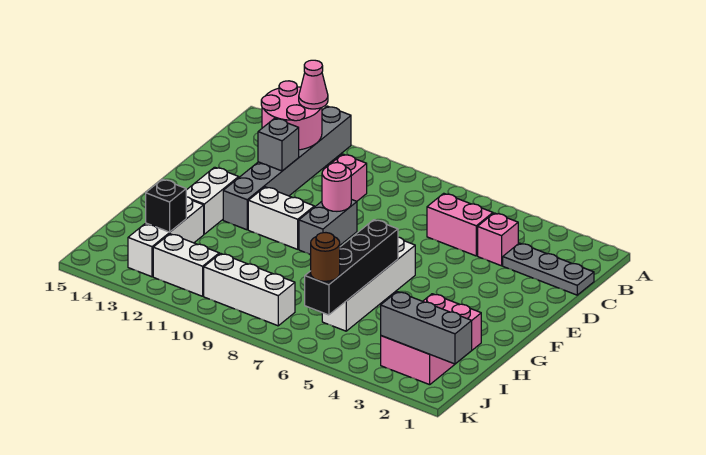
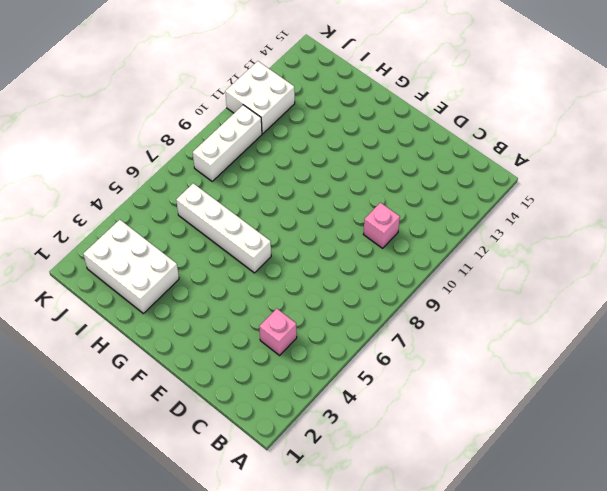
white brick H2:J3 level 1 -> pink brick H2:J3 level 1
white brick J11:K12 level 1 -> white brick J11:J12 level 1
none -> grey brick A12:F12 level 1
none -> grey plate C1:C3 level 1
none -> pink brick C5:C6 level 1

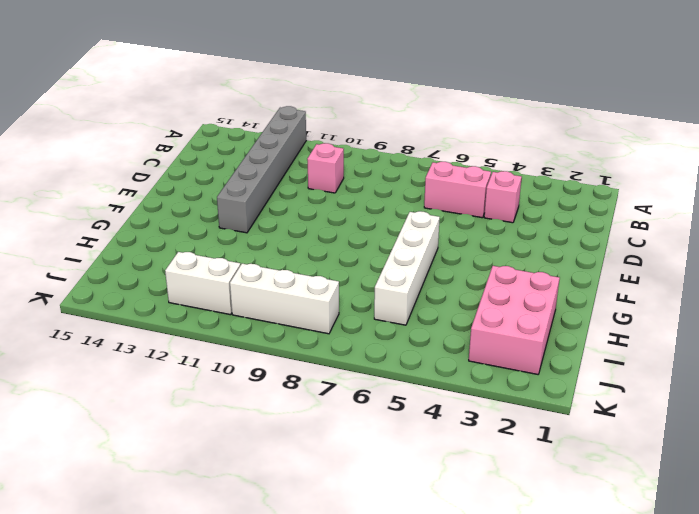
none -> grey plate C1:C3 level 1
none -> grey brick E9:F9 level 1
none -> white brick F10:F11 level 1

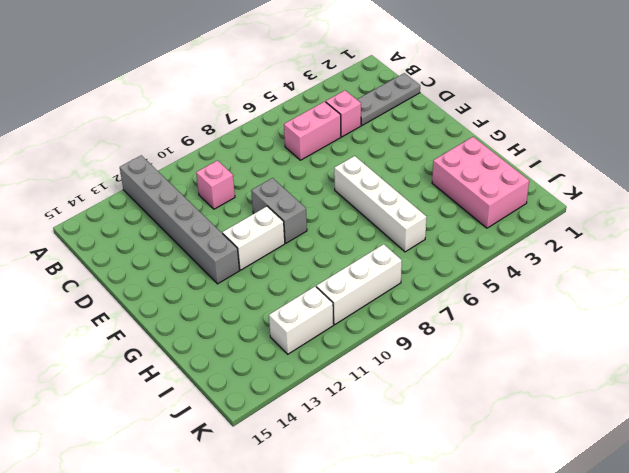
none -> white brick F13:G13 level 1
none -> white brick H13:J13 level 1
none -> pink round brick B12:C13 level 2

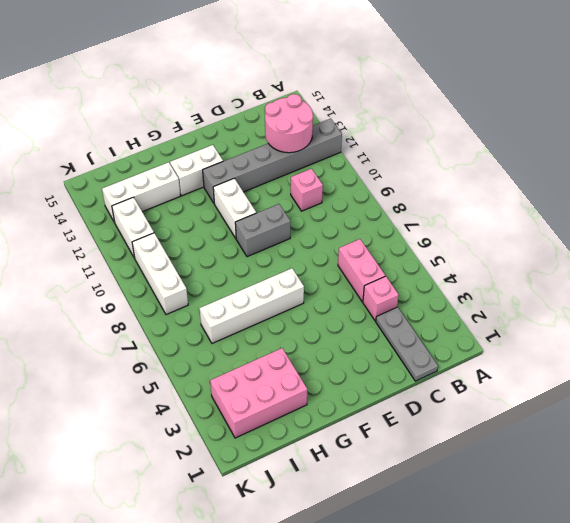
none -> grey brick D12 level 2
none -> pink round brick E9 level 2
none -> black brick G6:J6 level 2

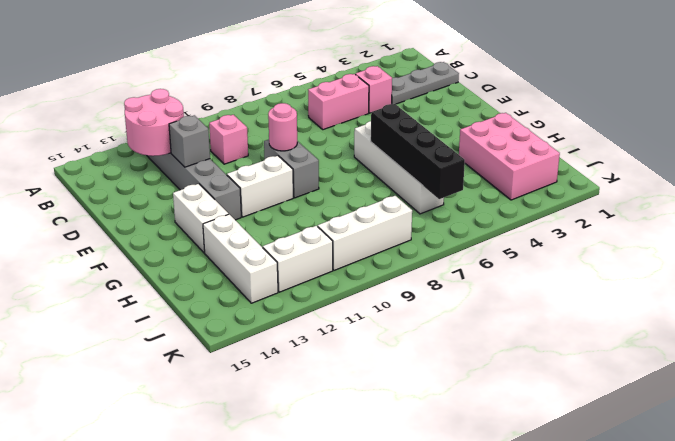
none -> black brick I13 level 2
none -> grey brick J1:J3 level 2
none -> pink cone B12 level 3

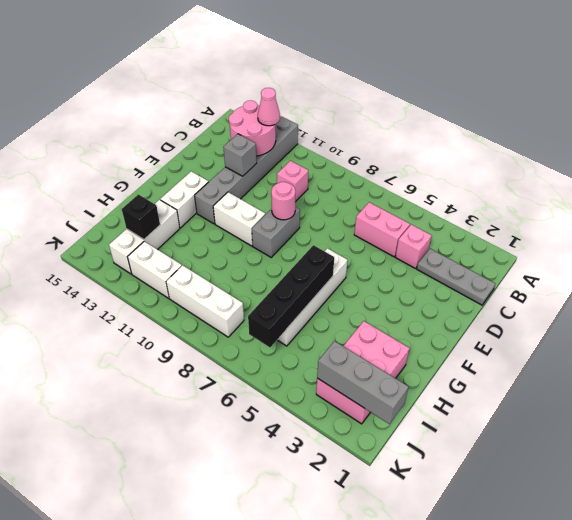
none -> brown round brick J6 level 3

